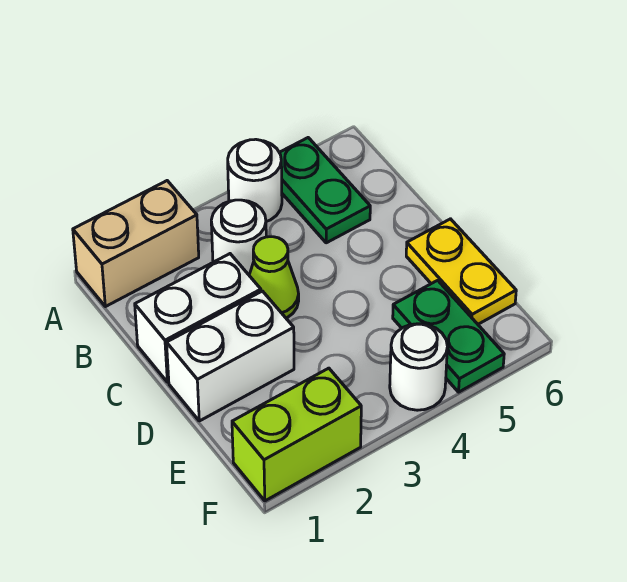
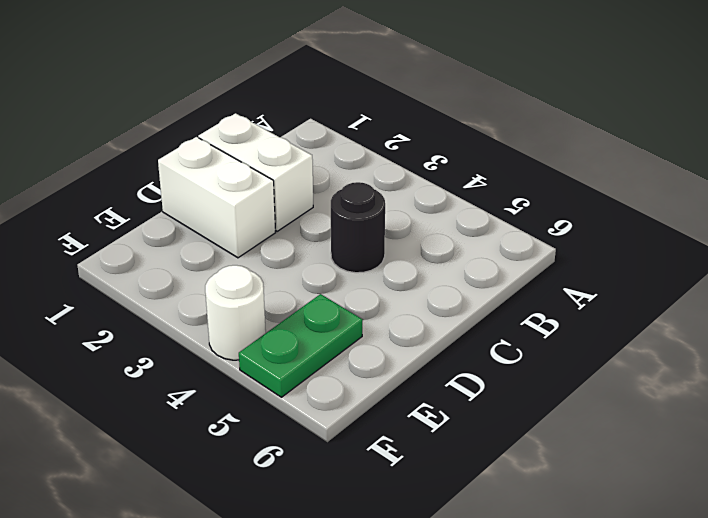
black round brick C4 level 1 -> none
none -> tan brick A1:A2 level 1
none -> white round brick A4 level 1

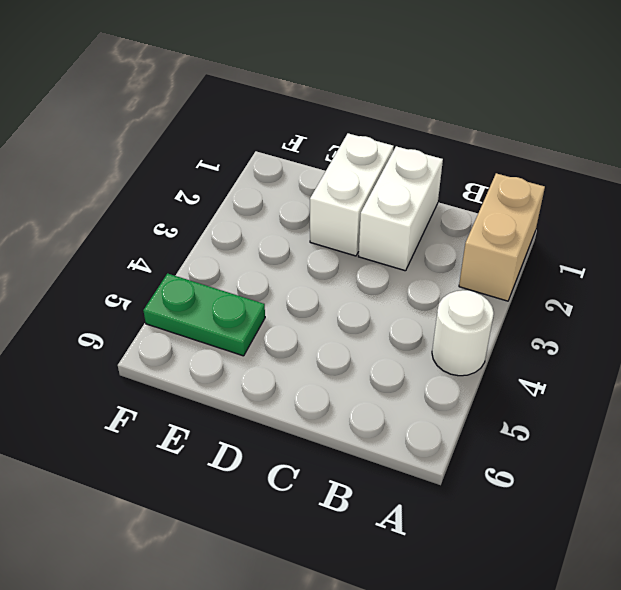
none -> green plate A5:B5 level 1
none -> white round brick B3 level 1

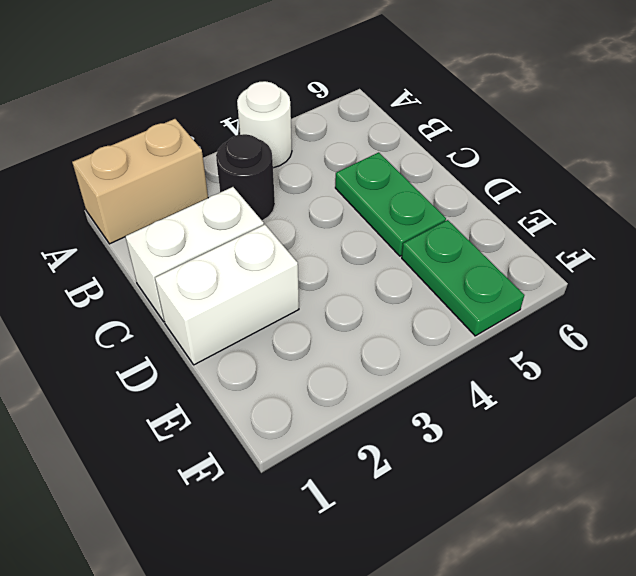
black round brick B3 level 1 -> white round brick B3 level 1
green plate C5:D5 level 1 -> green plate A5:B5 level 1
none -> lime cone C3 level 1
none -> yellow plate D6:E6 level 1

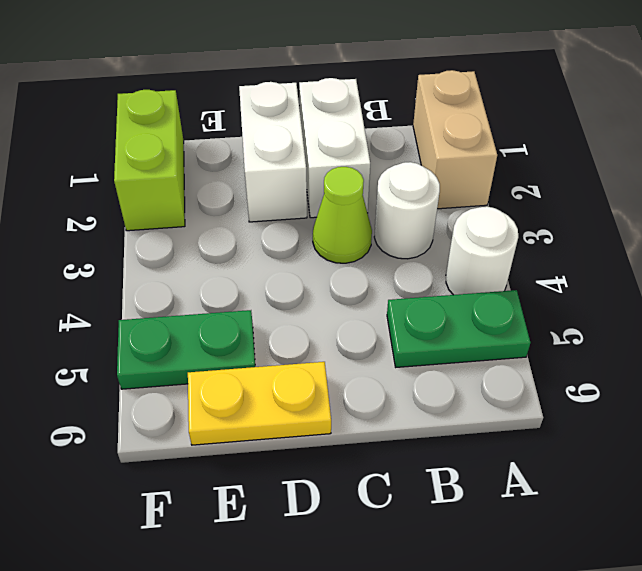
none -> white round brick F4 level 1

